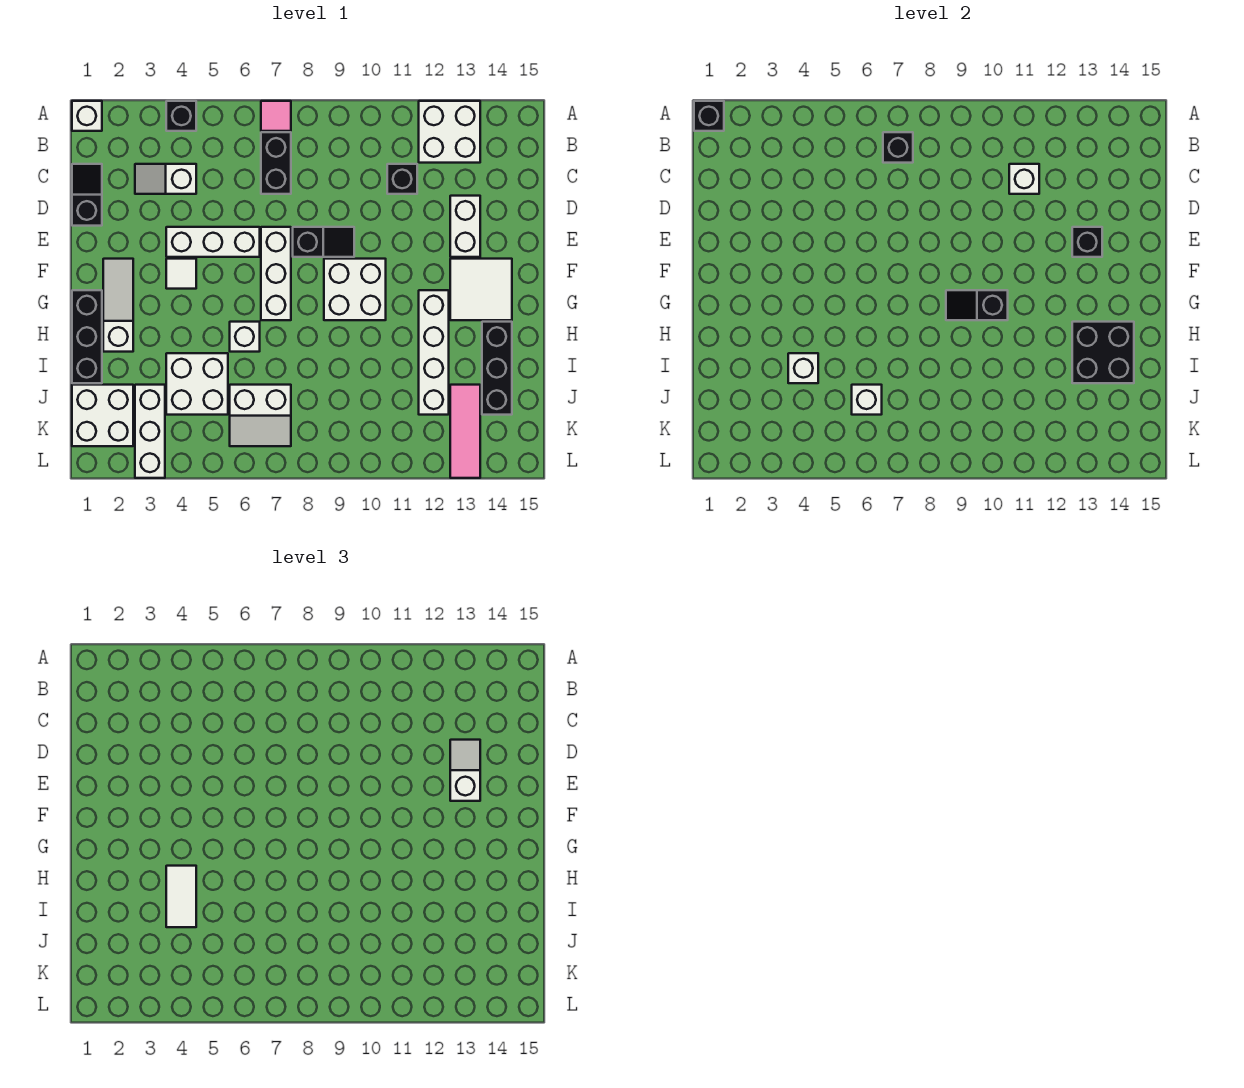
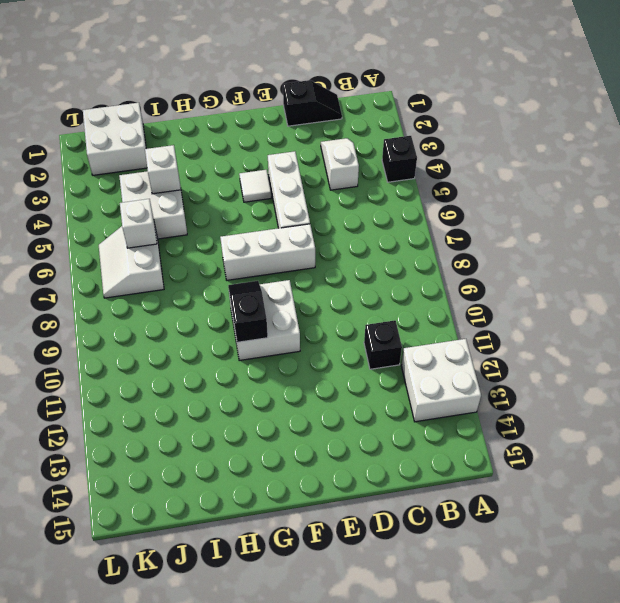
none -> white brick A1 level 1
none -> pink tile A7 level 1
none -> black brick B7:C7 level 1
none -> white brick D13:E13 level 1

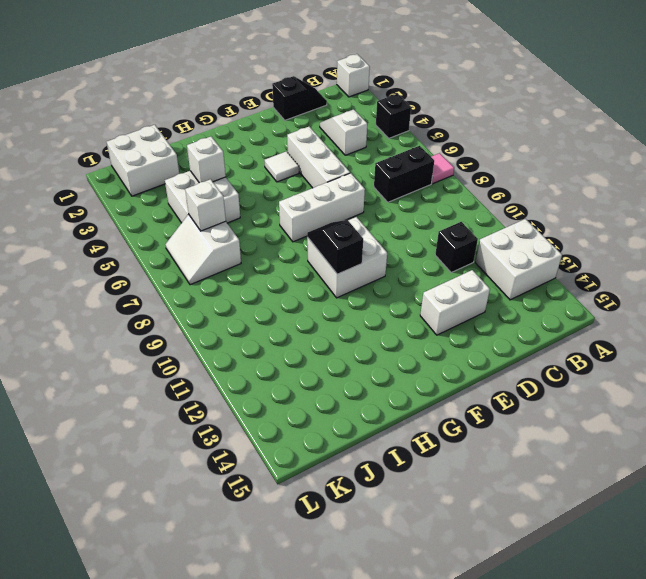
none -> black slope E8:E9 level 1 top 8
none -> white slope F2:H2 level 1 top H
none -> white tile F13:G14 level 1
none -> black brick G1:I1 level 1

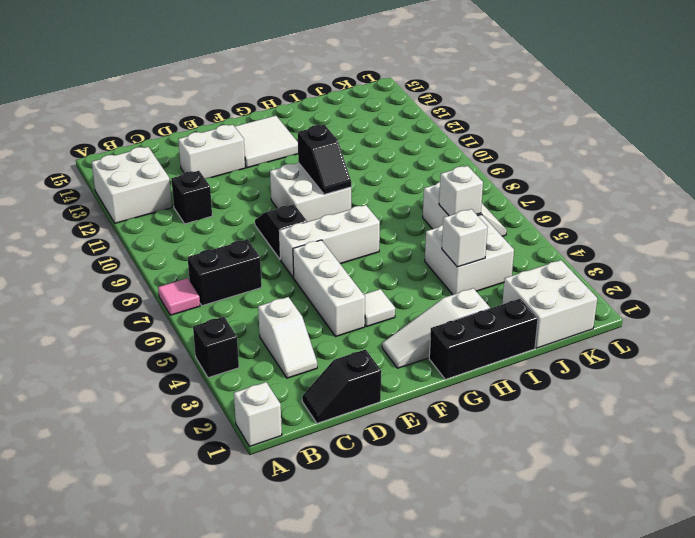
none -> white brick G12:J12 level 1
none -> white brick H6 level 1
none -> black brick H14:J14 level 1
none -> white brick J3:L3 level 1

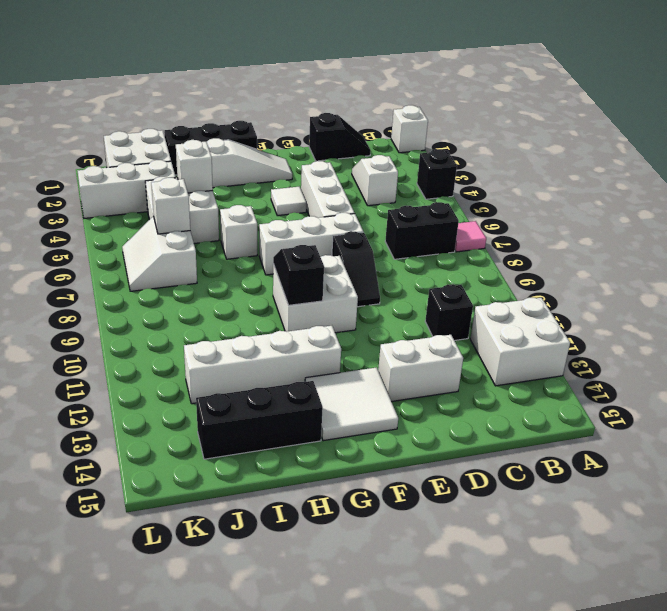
none -> pink tile J13:L13 level 1
none -> black brick A1 level 2
none -> black brick B7 level 2
none -> white brick C11 level 2

